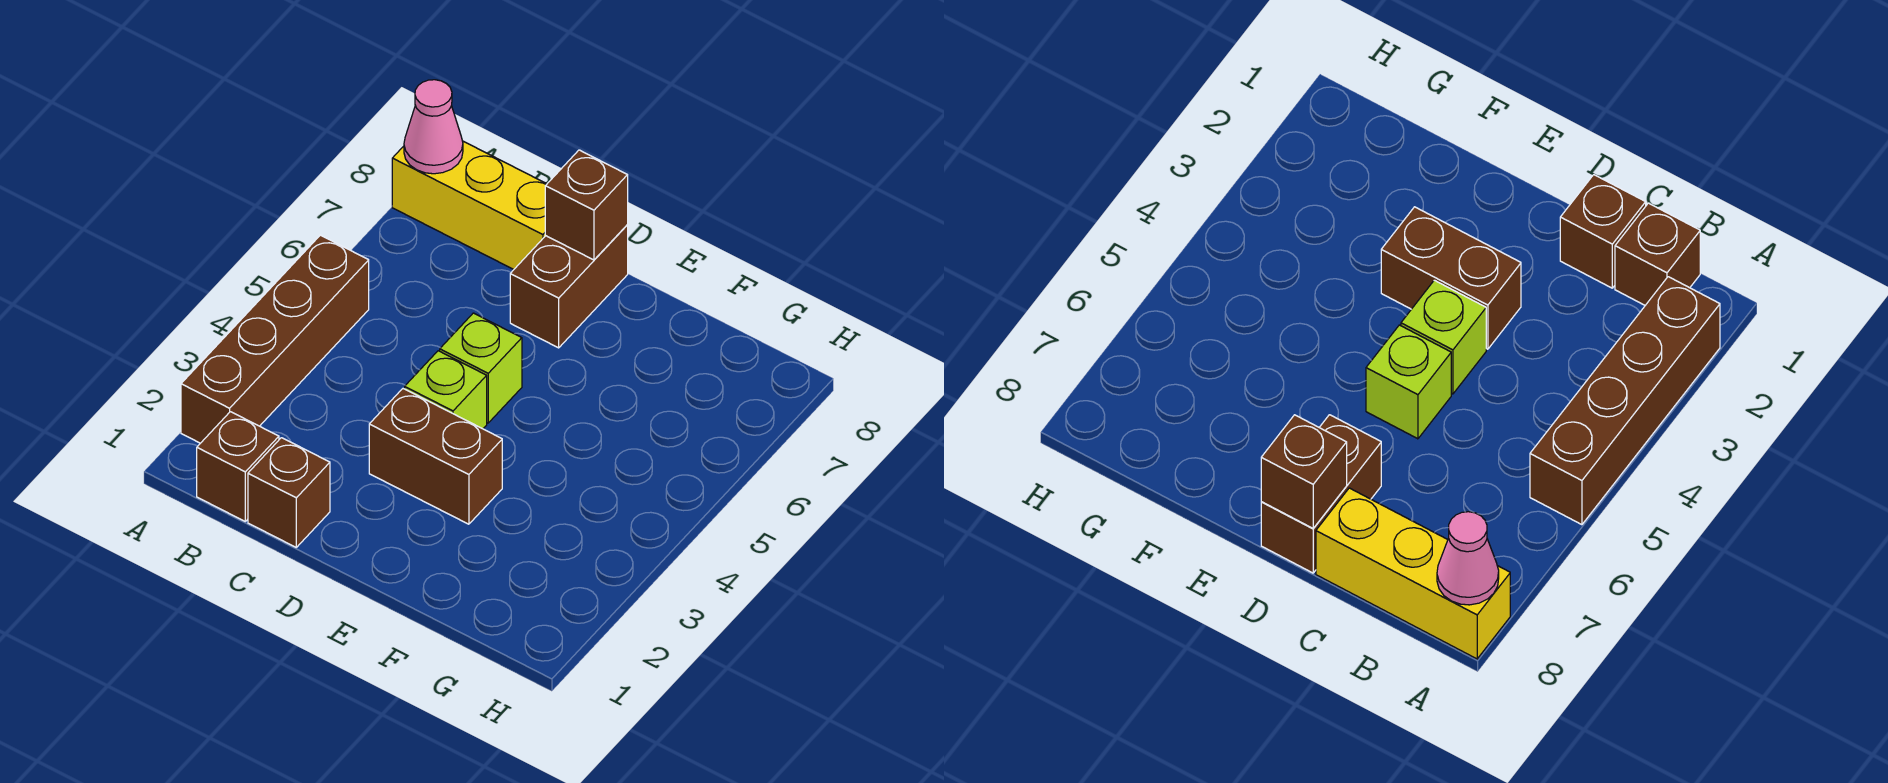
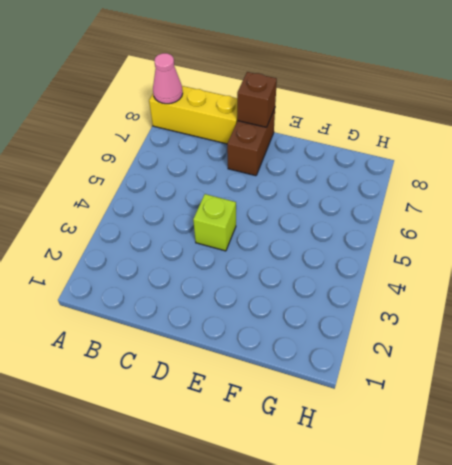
none -> brown brick A2:A5 level 1
none -> brown brick B1 level 1

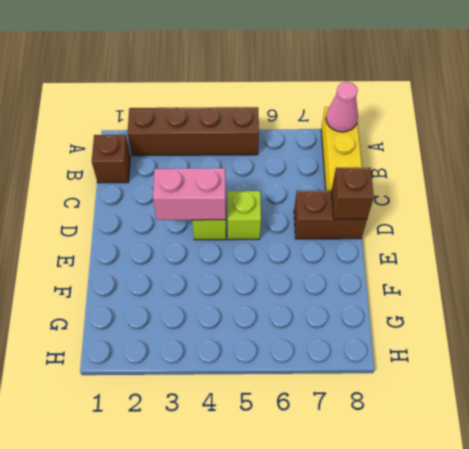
pink brick D3:D4 level 2 -> none
none -> brown brick C1 level 1
none -> brown brick D3:E3 level 1

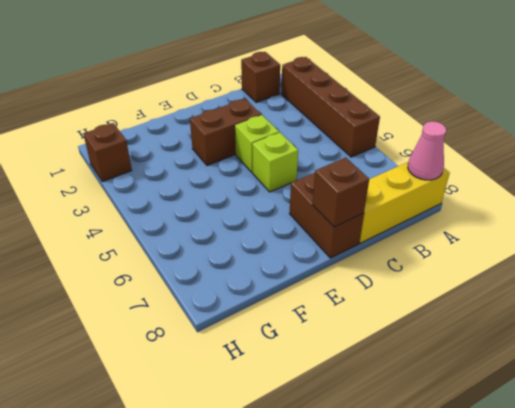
brown brick H2 level 1 -> brown brick C1 level 1

